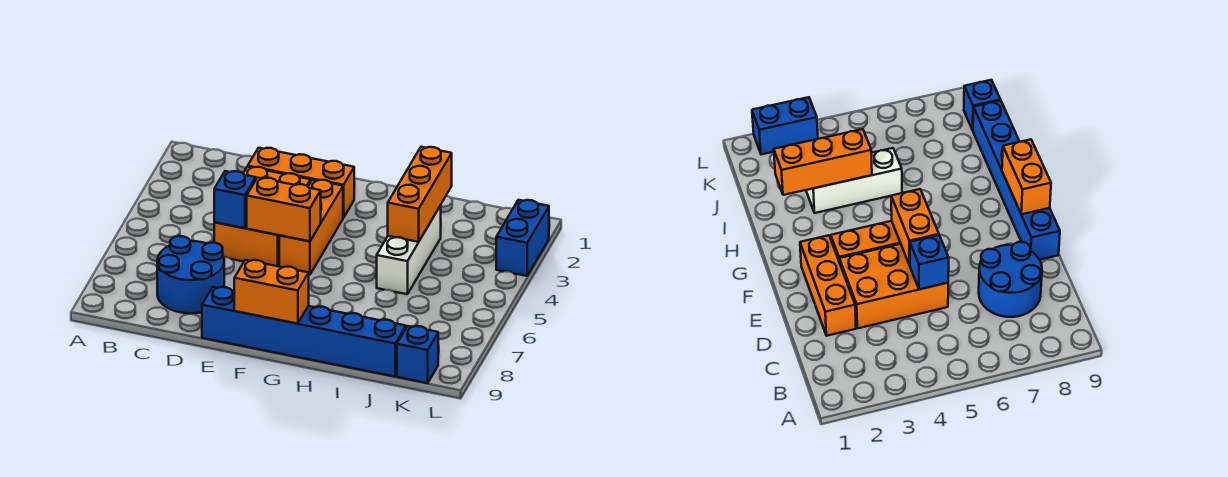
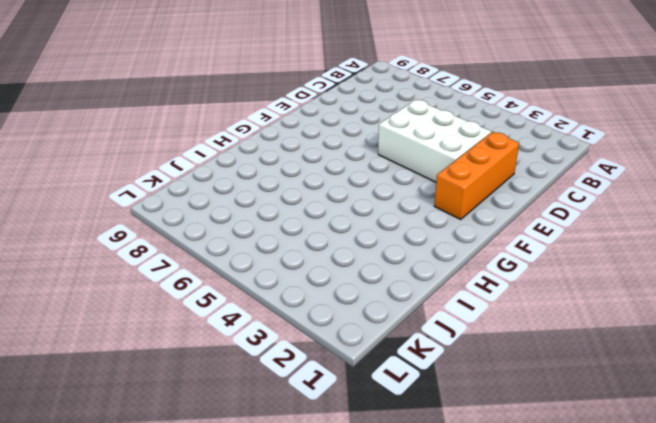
white brick D3:E5 level 1 -> orange brick D3:E5 level 1
none -> blue round brick C7:D8 level 1
none -> blue brick E9:J9 level 1
none -> orange brick F3:F5 level 1

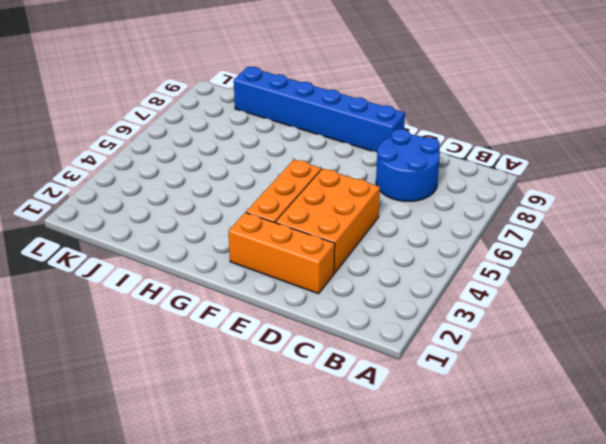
none -> white brick I3:I5 level 1
none -> blue brick K9 level 1
none -> blue brick L2:L3 level 1

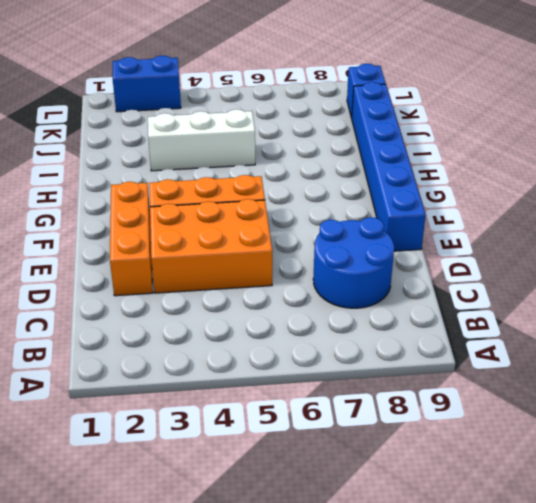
none -> blue brick D5 level 2
none -> orange brick E5:F5 level 2
none -> orange brick F9:G9 level 2

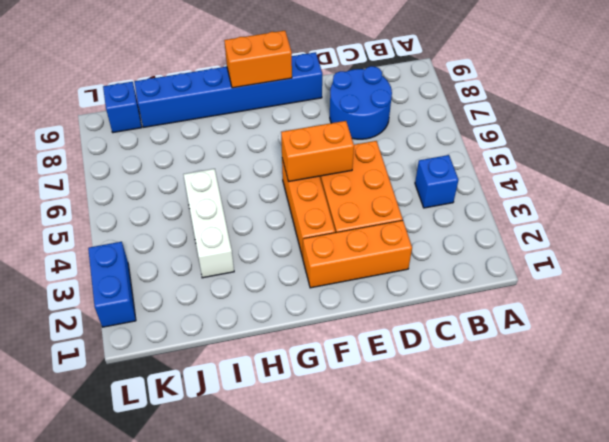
blue brick B4 level 1 -> blue brick D5 level 2
none -> orange brick I2:I4 level 2

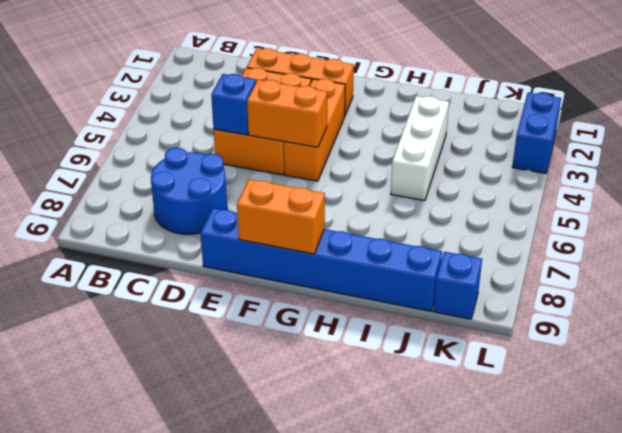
none -> orange brick I2:I4 level 2

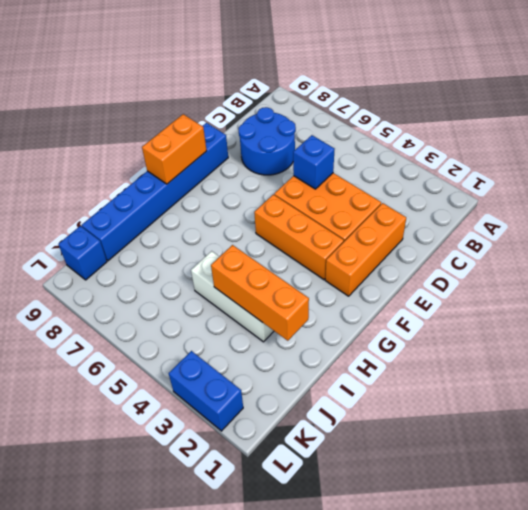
none -> orange brick E5:F5 level 2

